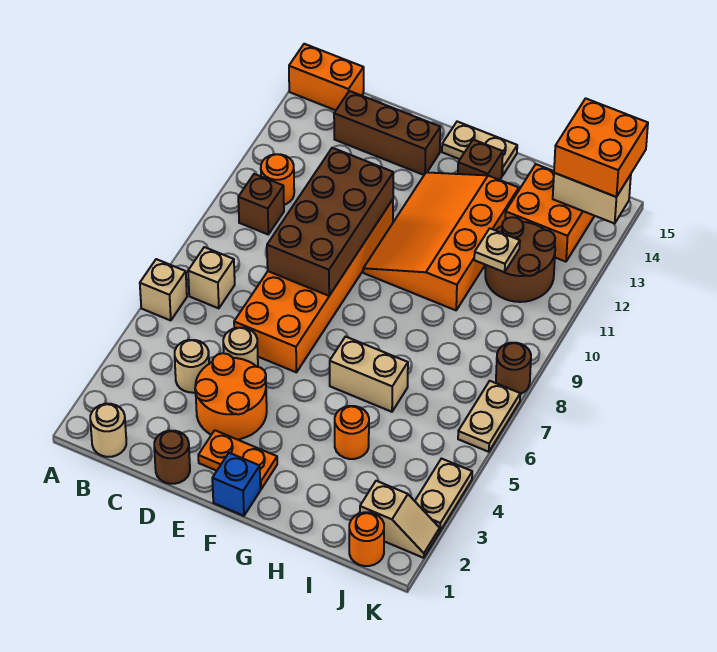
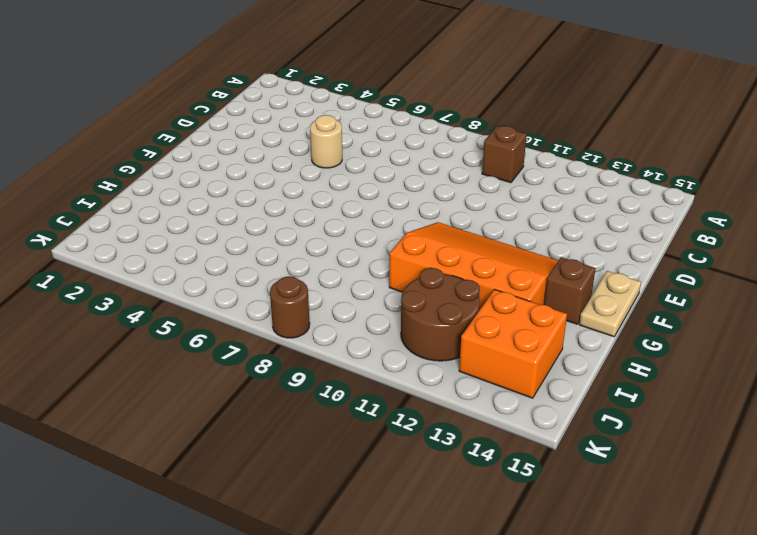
none -> tan brick A6 level 1
none -> orange brick A15:B15 level 1
none -> tan round brick B1 level 1
none -> tan brick B7 level 1

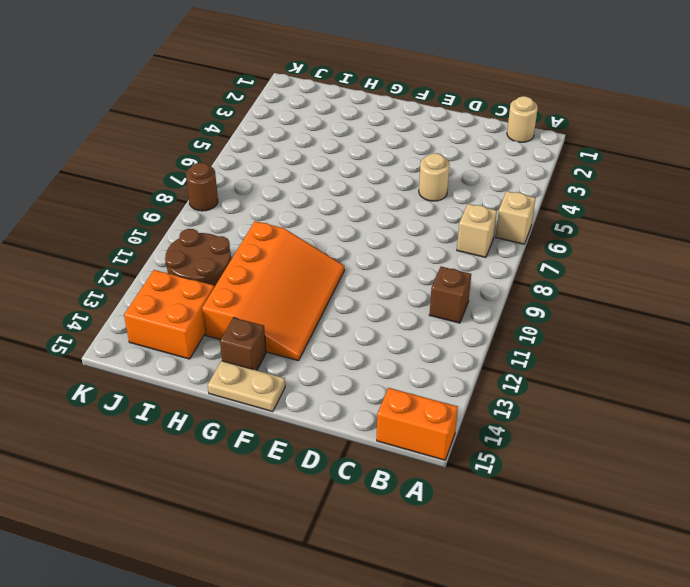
none -> orange round brick B11 level 1
none -> tan round brick C4 level 1
none -> brown brick C14:E14 level 1
none -> brown round brick D1 level 1

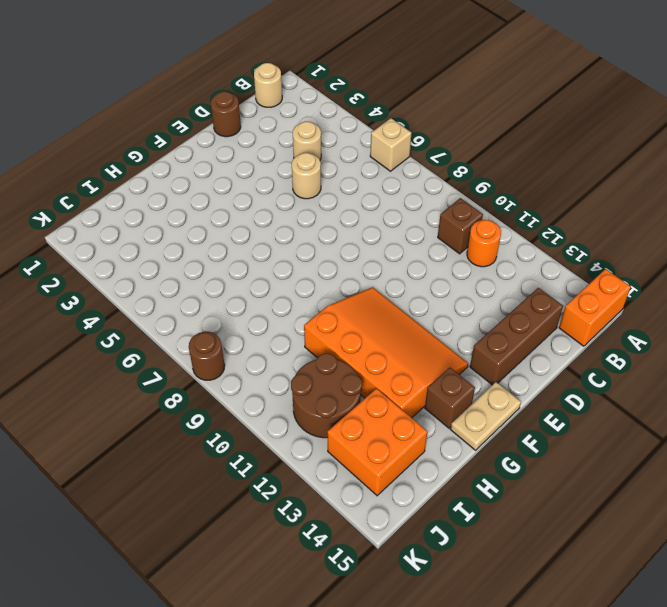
none -> tan brick B7 level 1
none -> orange round brick D3:E4 level 1
none -> orange brick D6:E11 level 1
none -> orange plate E2:F2 level 1

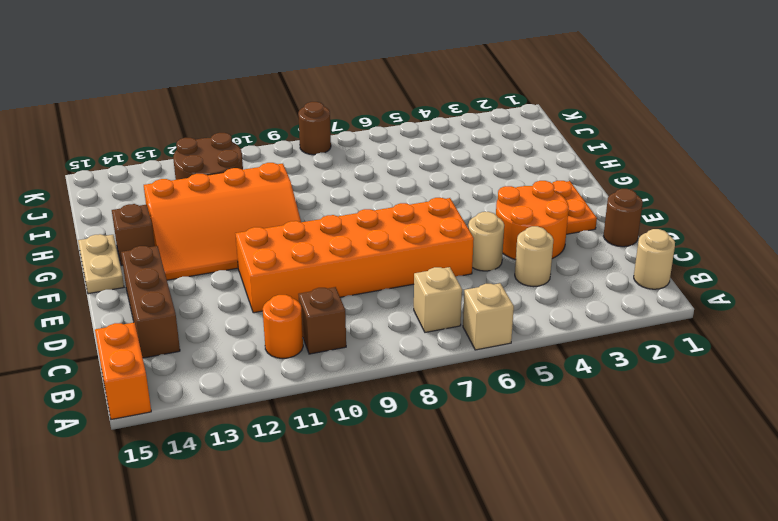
none -> blue brick F1 level 1
none -> tan brick G6:H6 level 1
none -> orange round brick H4 level 1
none -> orange brick I13:J14 level 1

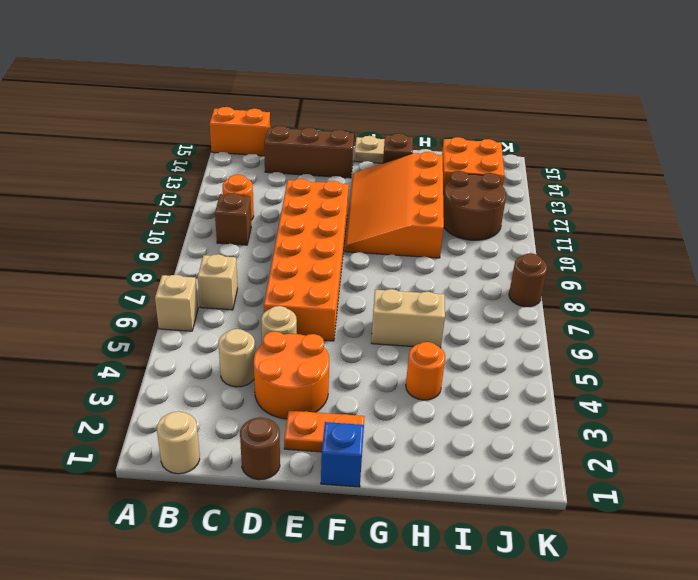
none -> orange round brick J1 level 1
none -> tan slope J2:K2 level 1 top J
none -> tan plate K3:K4 level 1
none -> tan plate K6:K7 level 1

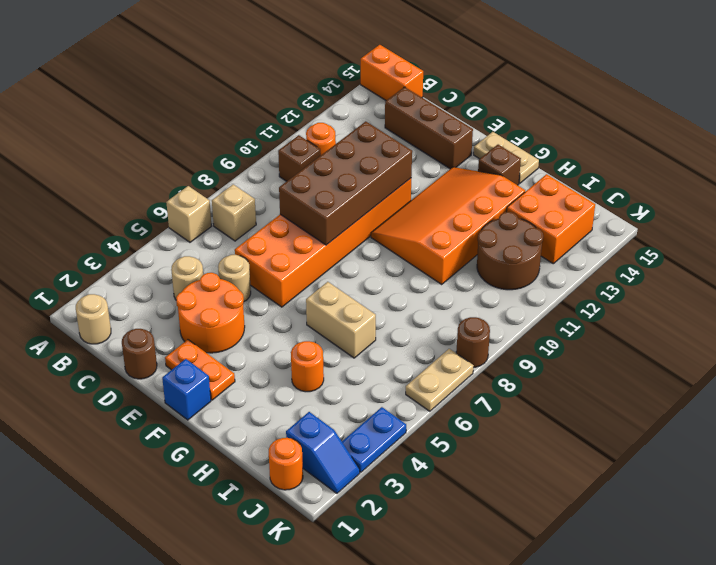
blue slope J2:K2 level 1 top J -> tan slope J2:K2 level 1 top J
blue plate K3:K4 level 1 -> tan plate K3:K4 level 1
none -> tan plate I11 level 2
none -> tan brick J14:K14 level 2
none -> orange brick J14:K15 level 3

